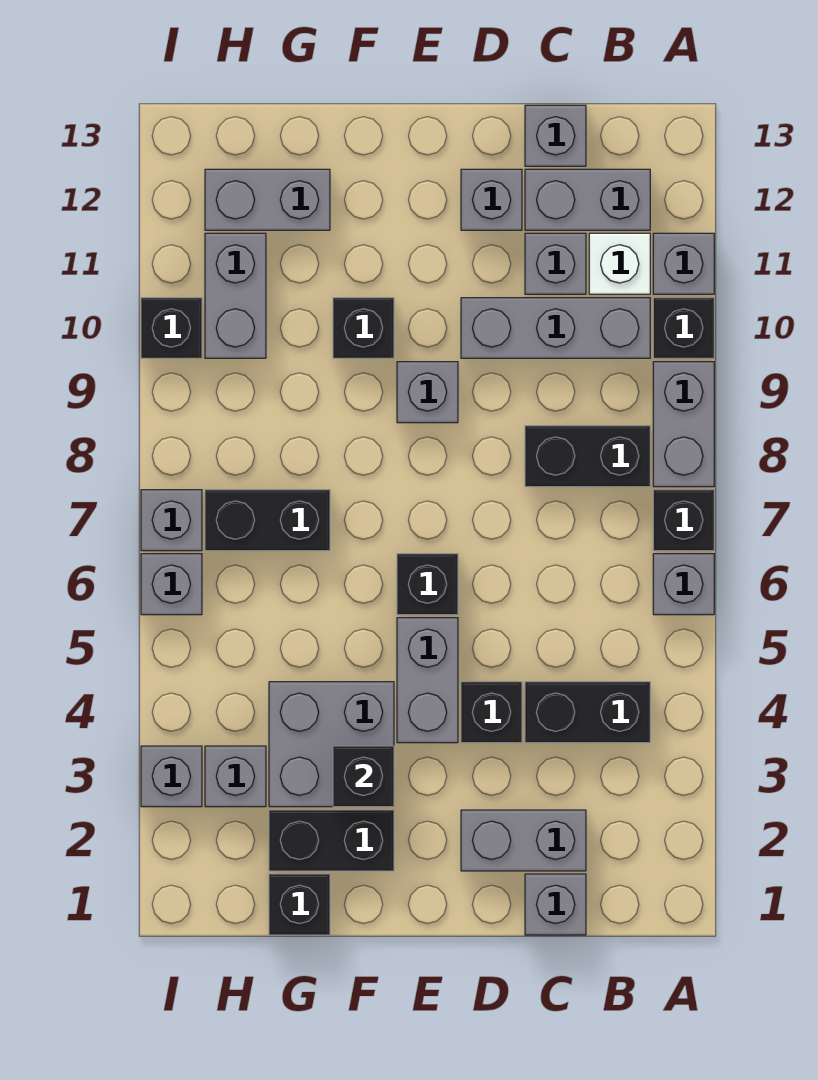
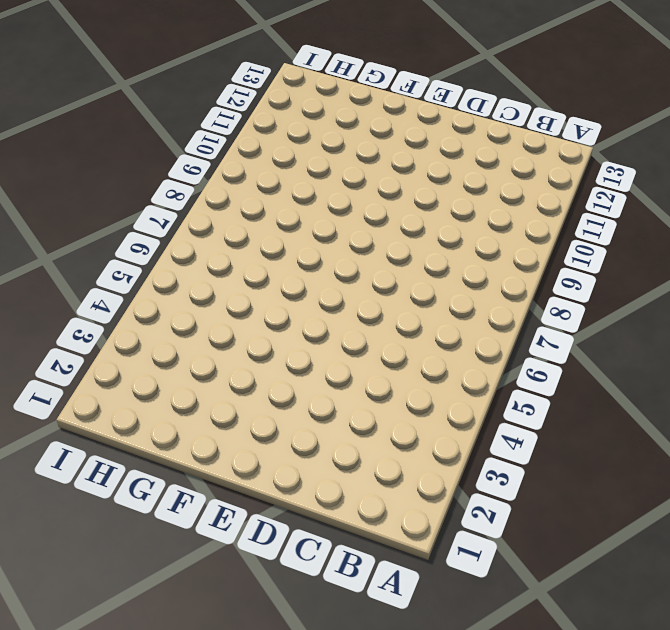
none -> grey brick A6 level 1
none -> black brick A7 level 1
none -> grey brick A8:A9 level 1
none -> black brick A10 level 1

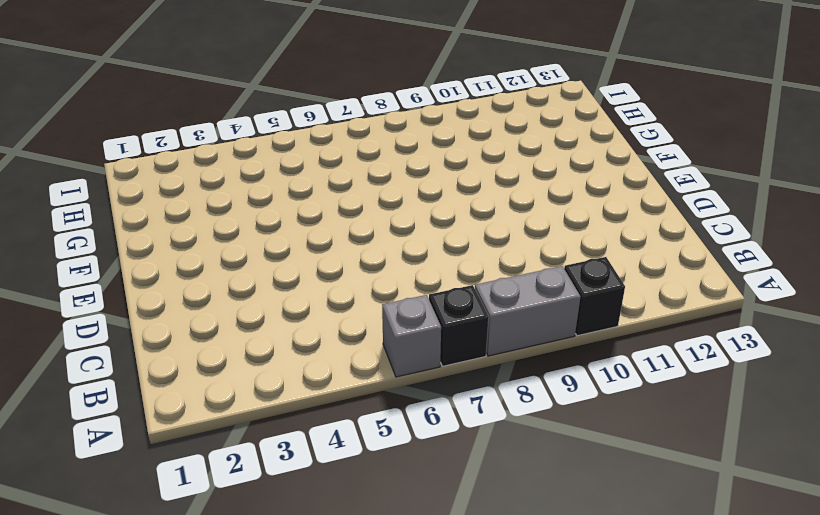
none -> grey brick A11 level 1
none -> black brick B4:C4 level 1
none -> black brick B8:C8 level 1
none -> grey brick B10:D10 level 1

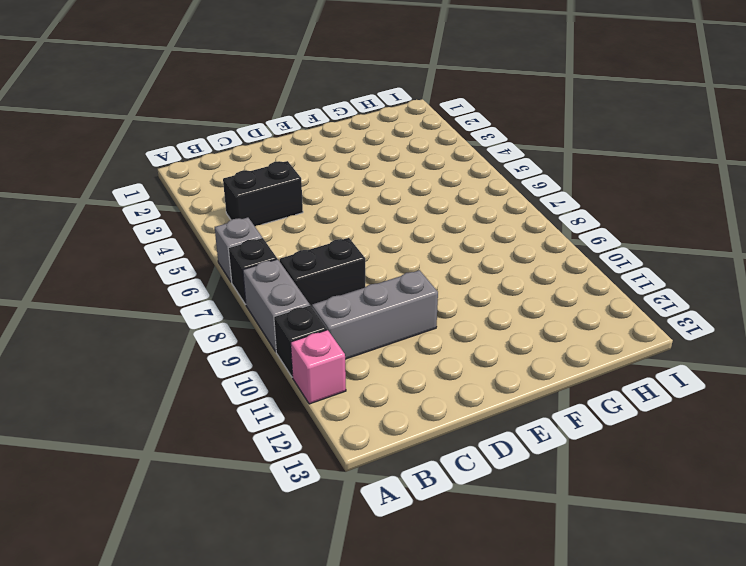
pink brick A11 level 1 -> grey brick A11 level 1
none -> white brick B11 level 1
none -> grey brick B12:C12 level 1
none -> grey brick C1 level 1
none -> grey brick C2:D2 level 1

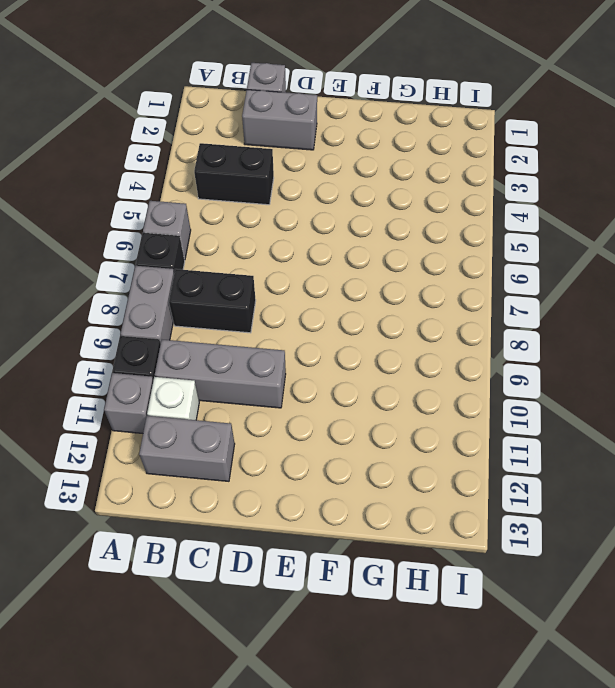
none -> grey brick C11 level 1
none -> grey brick C13 level 1
none -> black brick D4 level 1
none -> grey brick D12 level 1

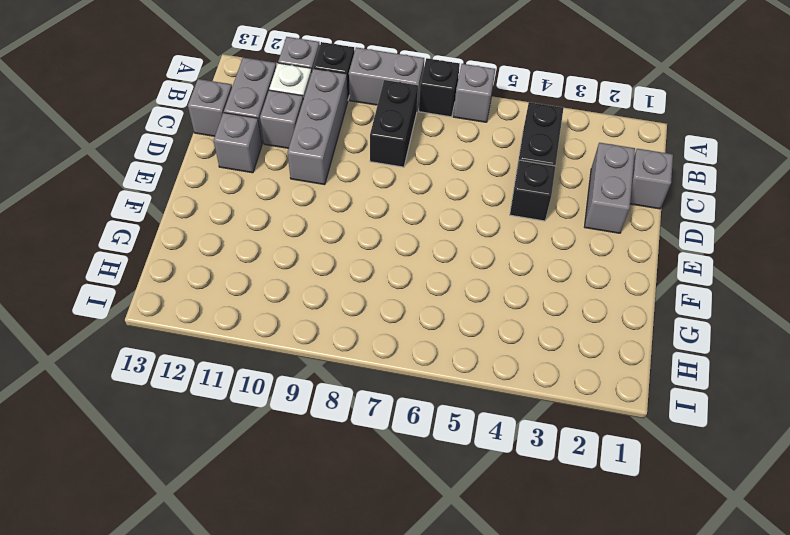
none -> grey brick E4:E5 level 1
none -> black brick E6 level 1
none -> grey brick E9 level 1
none -> black brick F2:G2 level 1

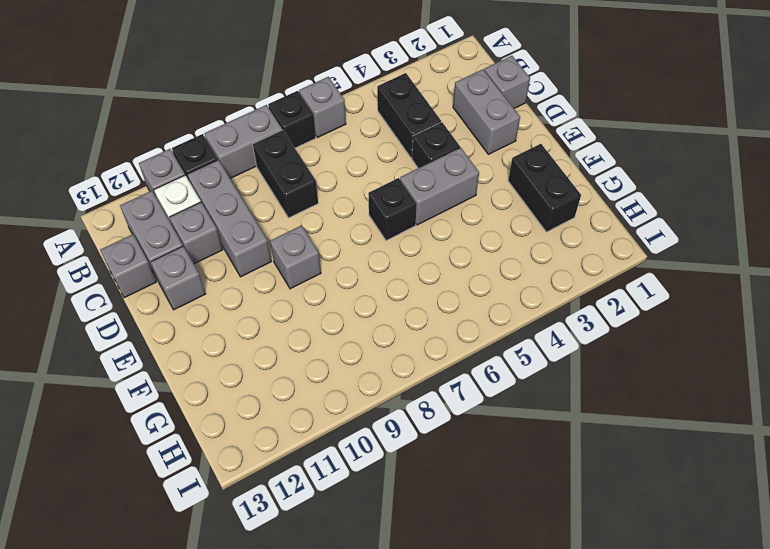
none -> grey brick F3:G4 level 1
none -> black brick F10 level 1
none -> black brick G1 level 1
none -> black brick G7:H7 level 1

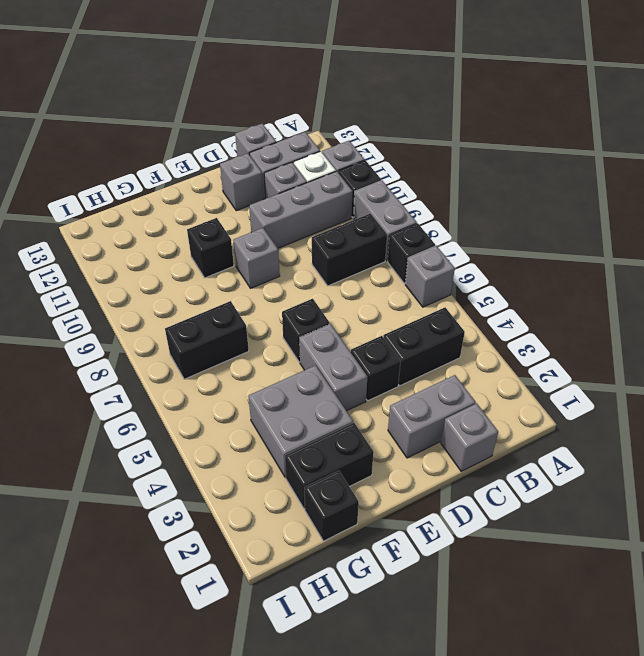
none -> grey brick G12:H12 level 1
none -> grey brick H3 level 1
none -> grey brick H10:H11 level 1
none -> grey brick I3 level 1

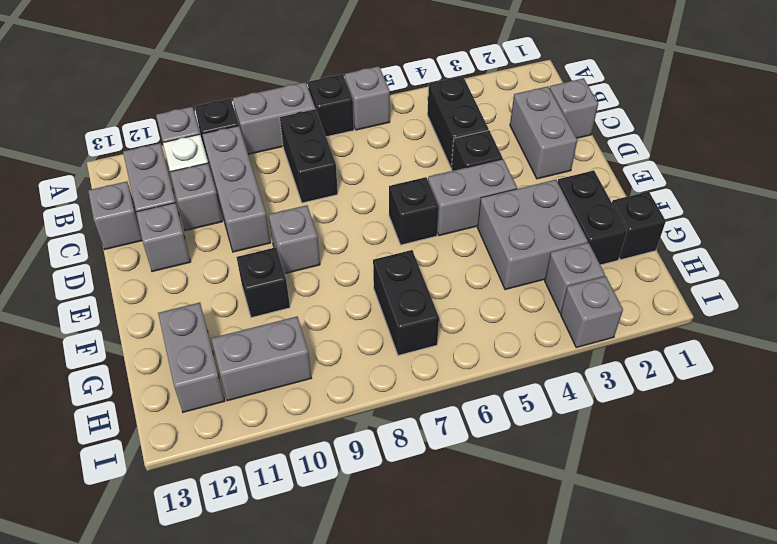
none -> grey brick I6 level 1
none -> grey brick I7 level 1
none -> black brick I10 level 1
none -> black brick F3 level 2

